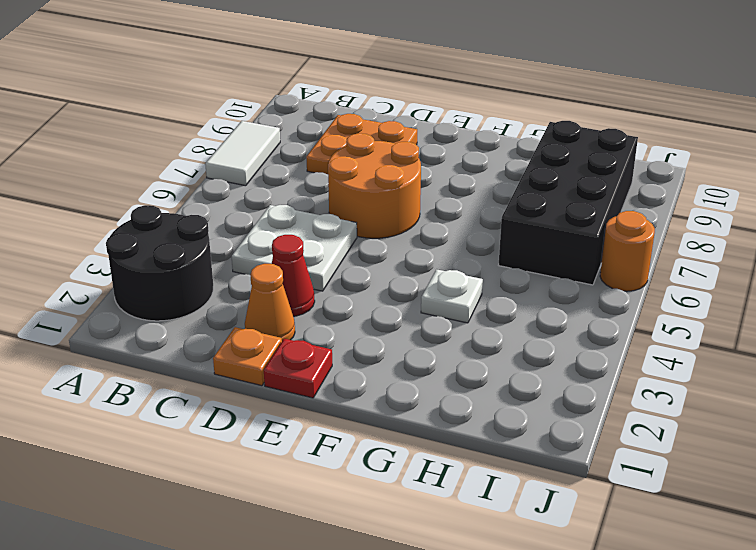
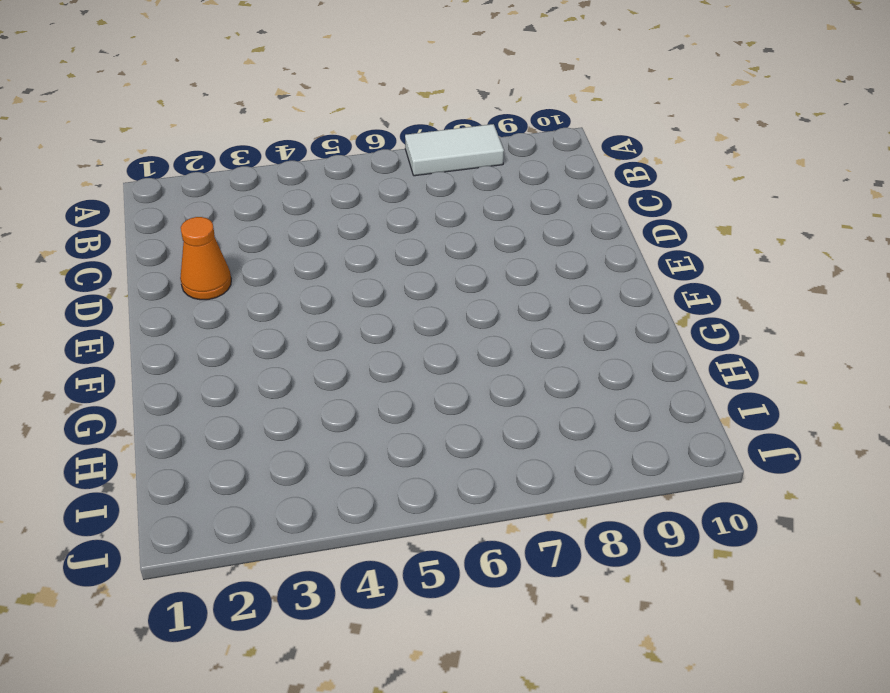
none -> black round brick A2:B3 level 1
none -> white plate C4:D5 level 1
none -> orange plate C8:D9 level 1

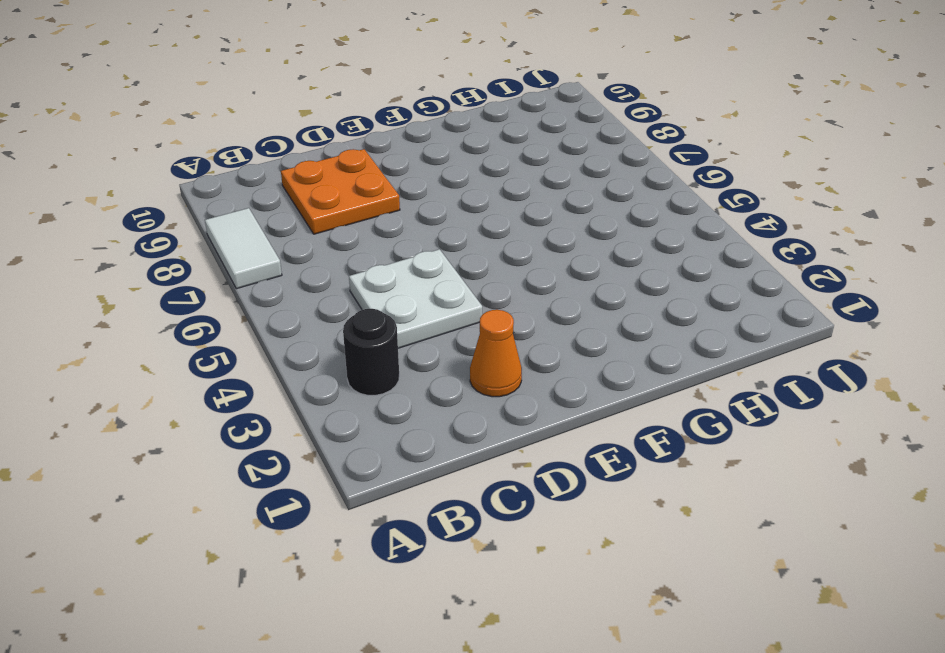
black round brick B3 level 1 -> black round brick A2:B3 level 1
none -> orange plate D1 level 1
none -> red cone D3 level 1
none -> orange round brick D6:E7 level 1

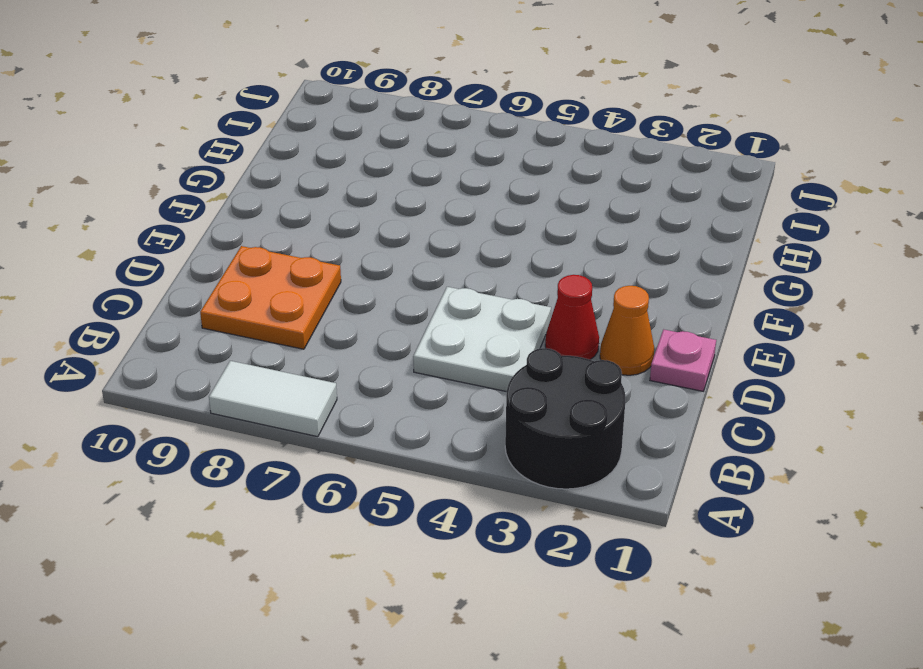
pink plate D1 level 1 -> orange plate D1 level 1
none -> orange round brick D6:E7 level 1
none -> red plate E1 level 1
none -> white plate G4 level 1

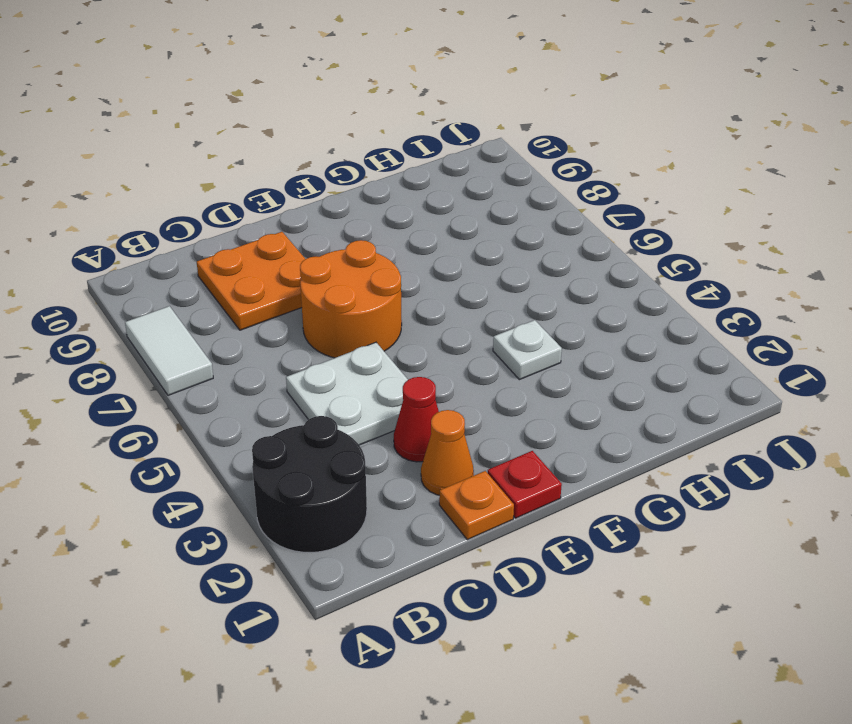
none -> black brick H6:I9 level 1
none -> orange round brick J6 level 1

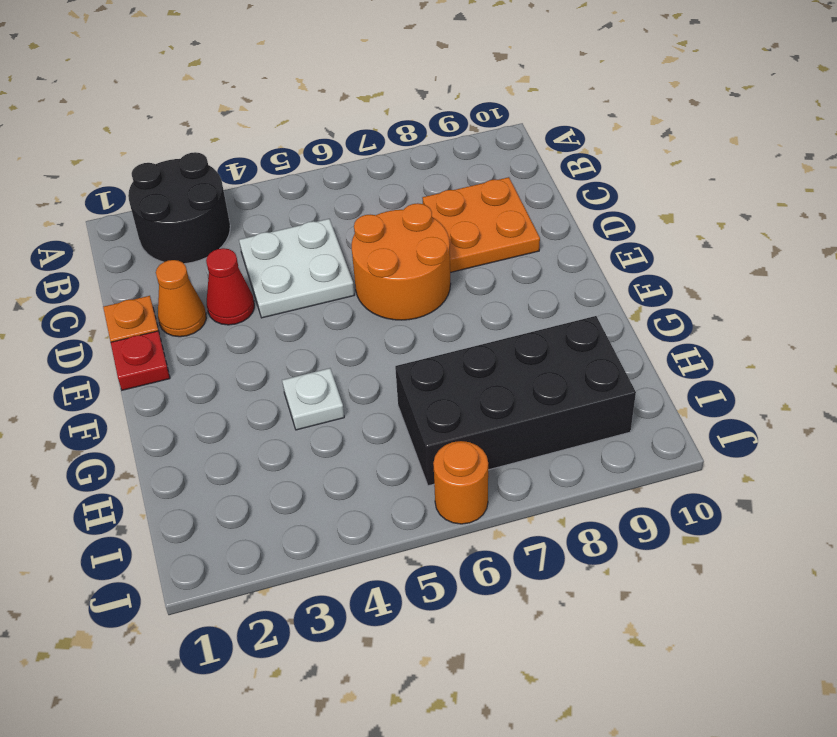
none -> white tile A7:A8 level 1

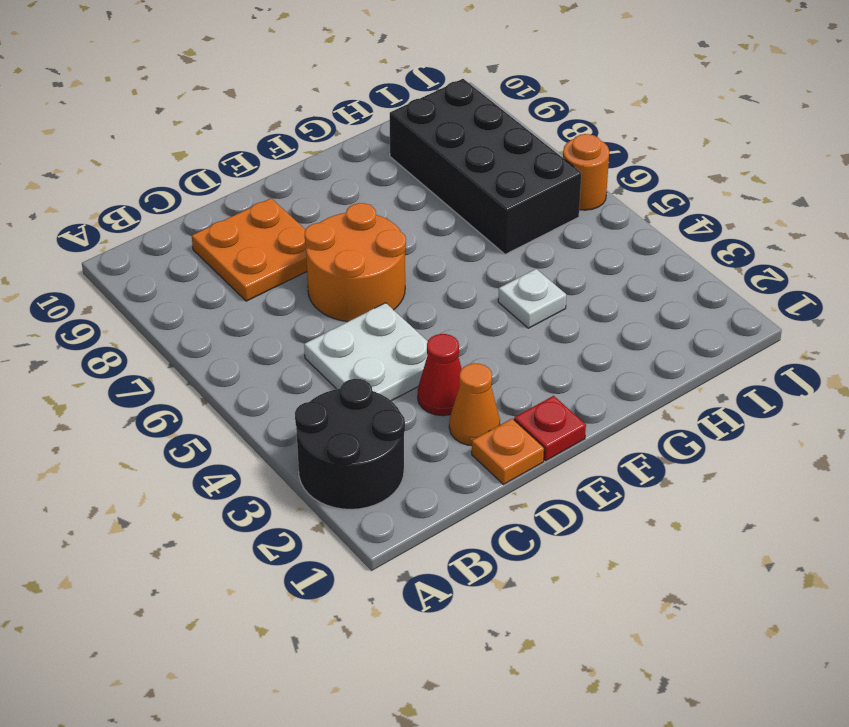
none -> white tile A7:A8 level 1

